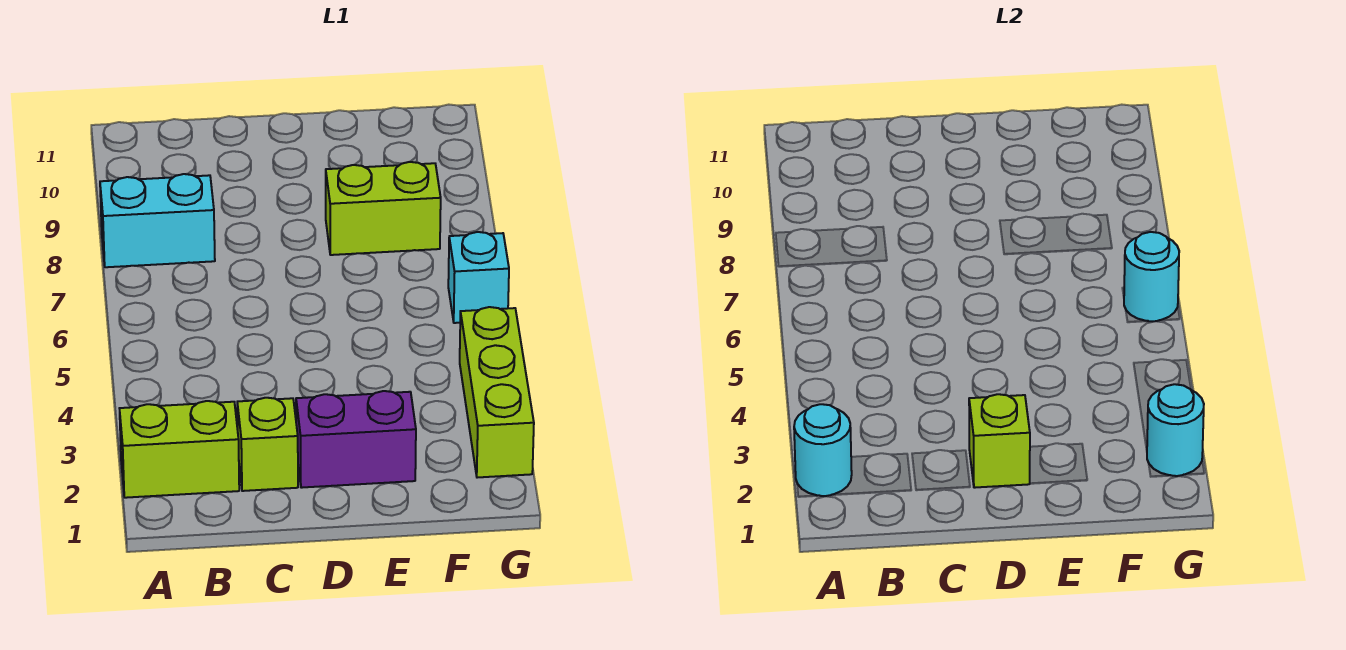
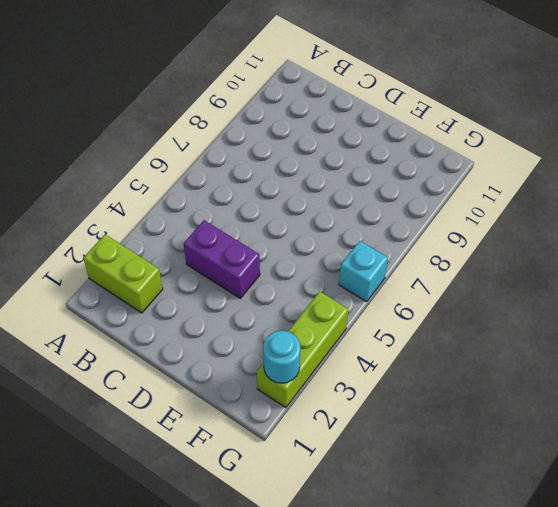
purple brick C4:D4 level 1 -> purple brick D2:E2 level 1
none -> cyan brick A8:B8 level 1
none -> lime brick C2 level 1

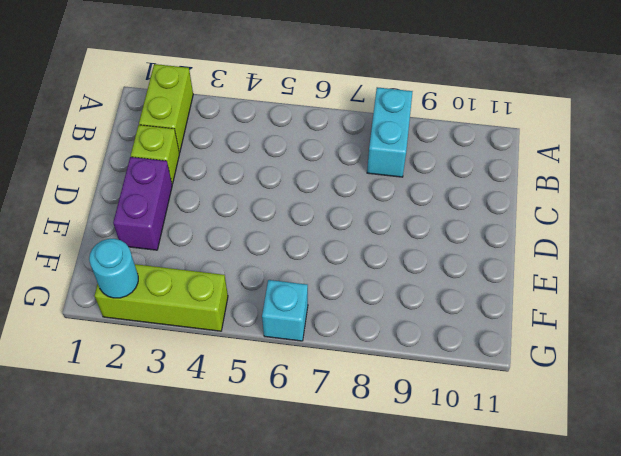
none -> lime brick E8:F8 level 1
none -> cyan round brick A2 level 2

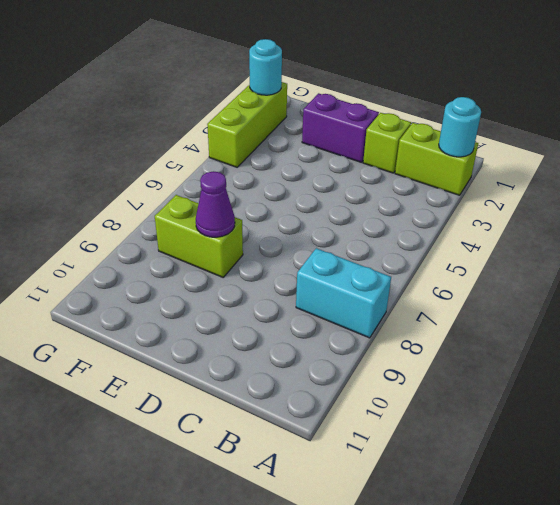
purple cone E8 level 2 -> none
none -> cyan brick G6 level 1
none -> lime brick D2 level 2

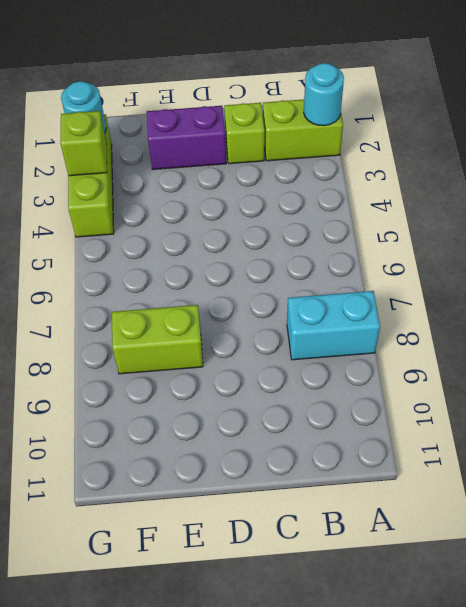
lime brick G3 level 2 -> lime brick D2 level 2
none -> cyan brick G6 level 1
none -> cyan round brick G6 level 2

